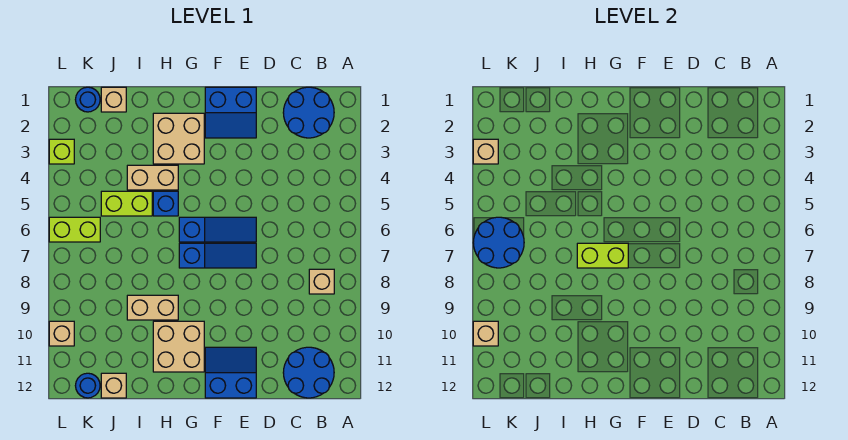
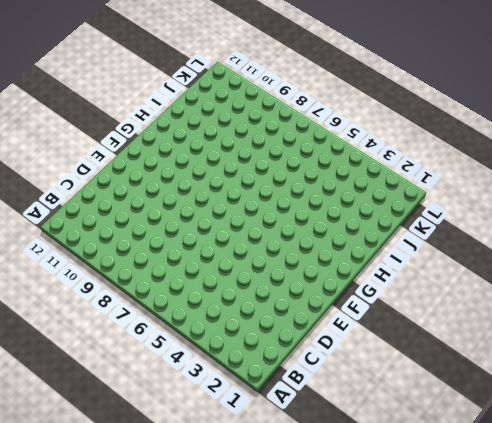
none -> blue round brick B1:C2 level 1
none -> tan brick B8 level 1
none -> blue round brick B11:C12 level 1

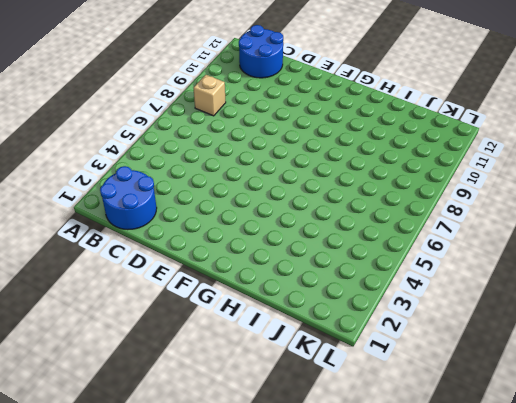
none -> blue slope E1:F2 level 1 top 1
none -> blue slope E6:G6 level 1 top G
none -> blue slope E7:G7 level 1 top G

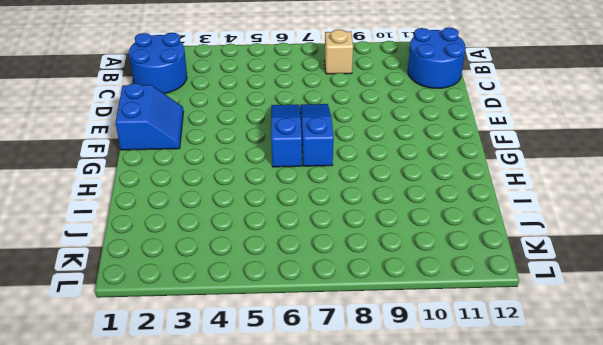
none -> blue slope E11:F12 level 1 top 12
none -> tan brick G2:H3 level 1
none -> tan brick G10:H11 level 1

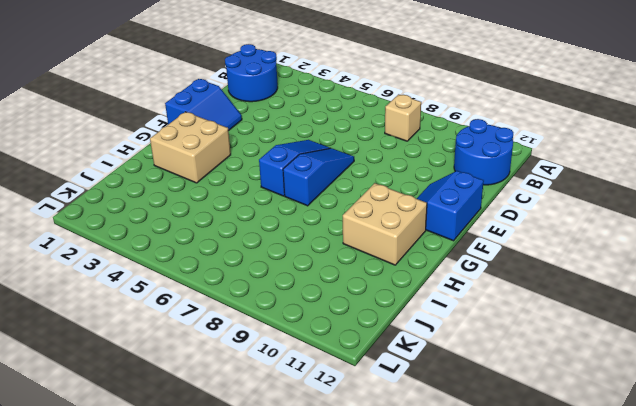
none -> tan brick H4:I4 level 1
none -> blue brick H5 level 1
none -> tan brick H9:I9 level 1

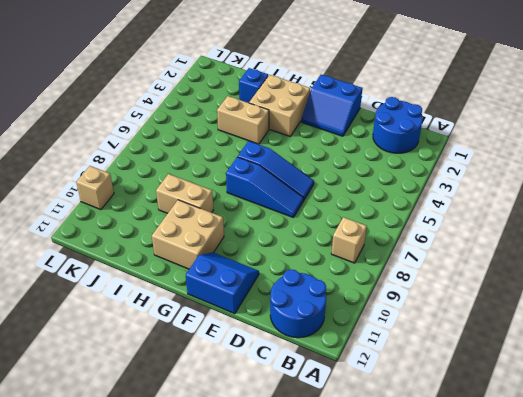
blue brick I2 level 1 -> blue brick H5 level 1
none -> lime brick I5:J5 level 1
none -> tan brick J1 level 1
none -> tan brick J12 level 1

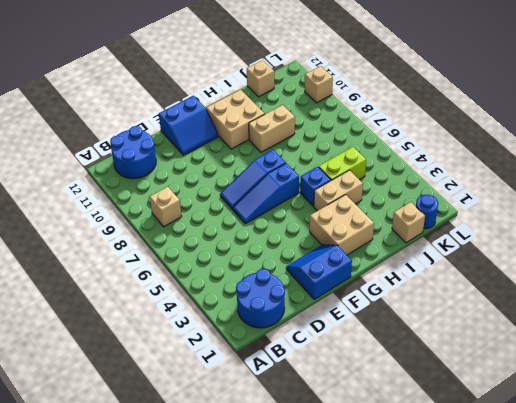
none -> lime brick K6:L6 level 1
none -> blue round brick K12 level 1
none -> lime brick L3 level 1

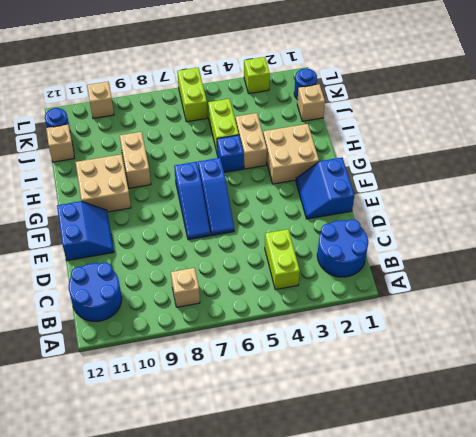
lime brick B4:C4 level 1 -> lime brick G7:H7 level 2
none -> blue round brick K6:L7 level 2
none -> tan brick L3 level 2
none -> tan brick L10 level 2

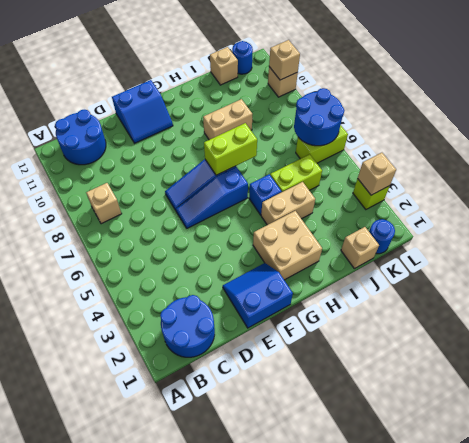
none -> tan brick G10:H11 level 1

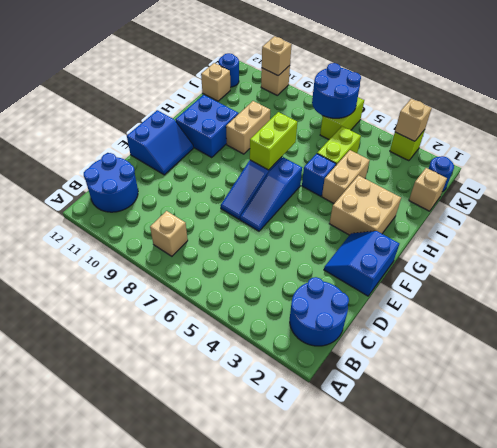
blue brick G10:H11 level 1 -> tan brick G10:H11 level 1

